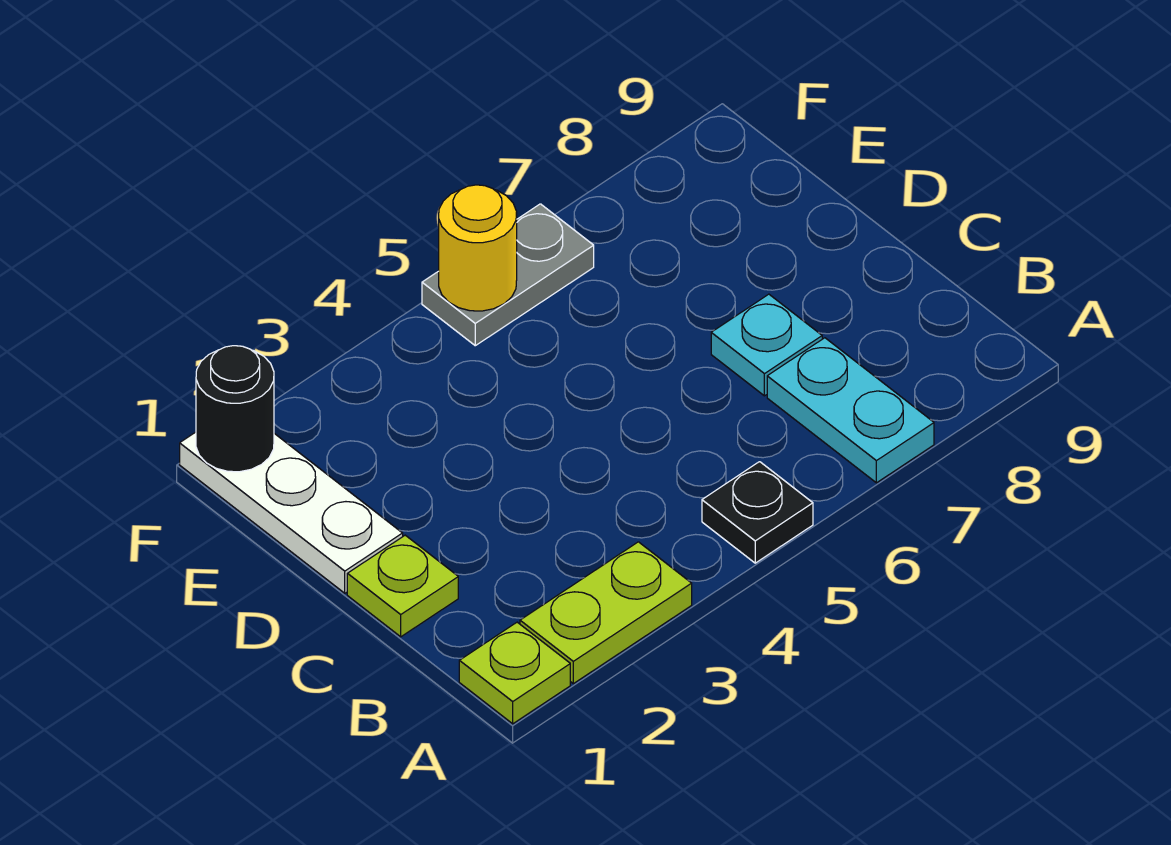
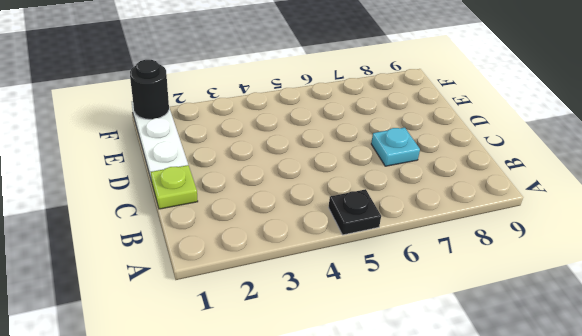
none -> lime plate A1 level 1
none -> lime plate A2:A3 level 1

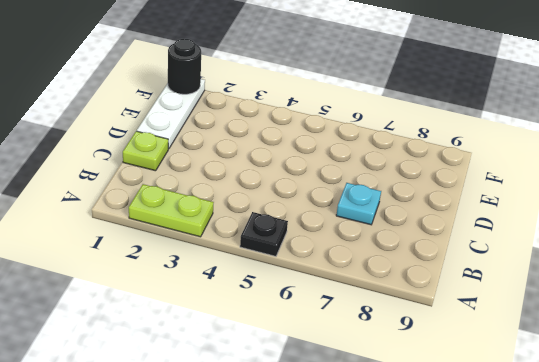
none -> lime plate A1 level 1
none -> cyan plate A7:B7 level 1

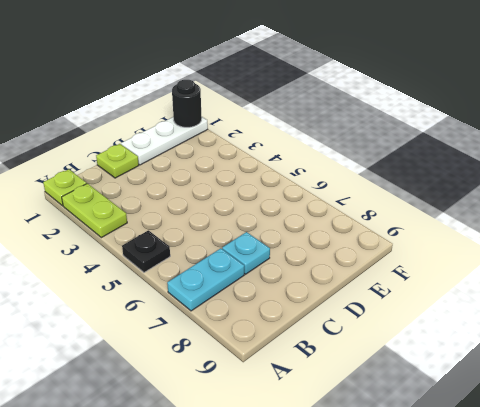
none -> grey plate F5:F6 level 1
none -> yellow round brick F5 level 2

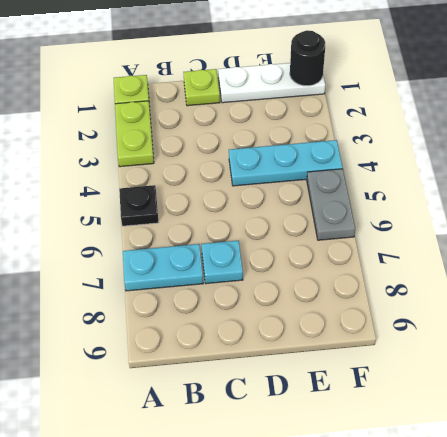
cyan plate D4:F4 level 1 -> none
none -> yellow round brick F5 level 2

